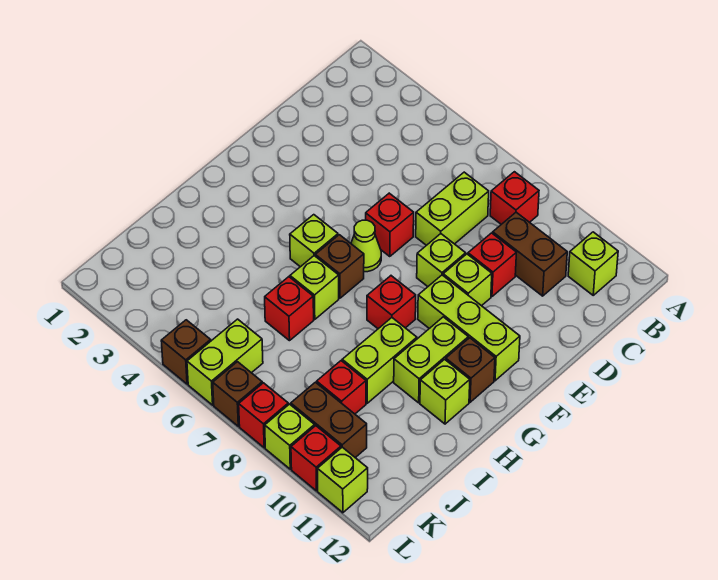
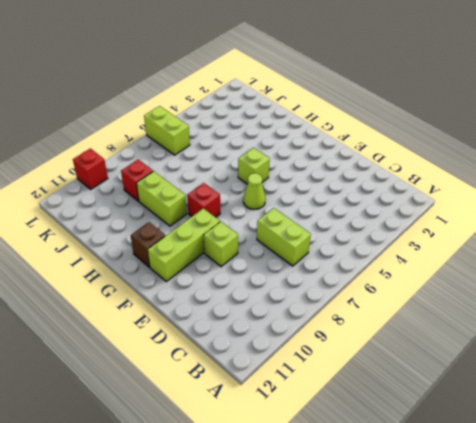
none -> red brick B8 level 1
none -> lime brick B11 level 1
none -> brown brick C9:C10 level 1

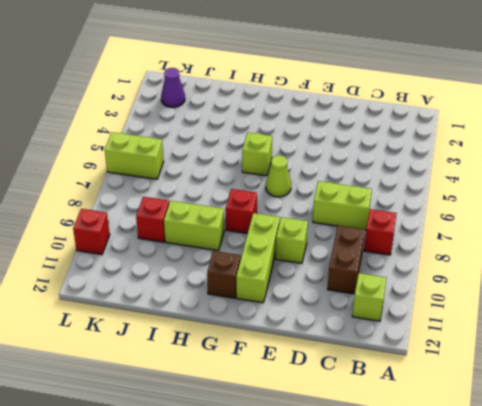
purple cone K2 level 1 -> none
none -> red brick D9 level 1
none -> red brick E6 level 1
none -> lime brick E8 level 1

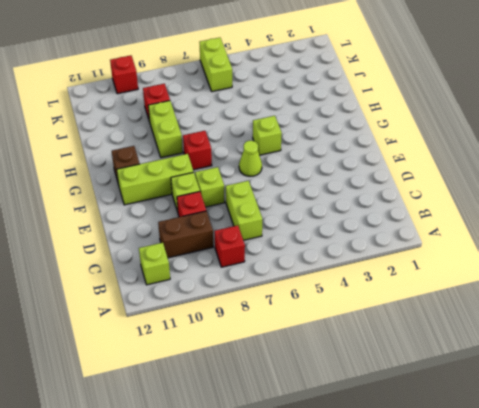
none -> red brick E6 level 1
none -> brown brick G6 level 1
none -> lime brick G10:H10 level 1

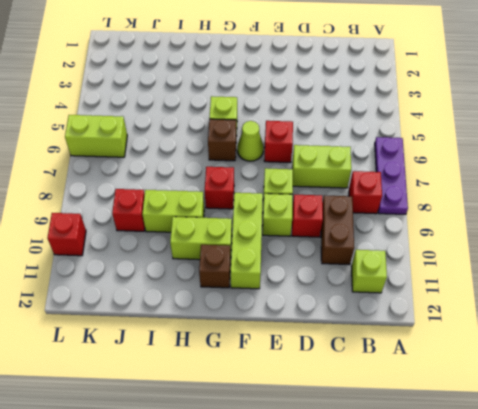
purple plate A6:A8 level 1 -> none
none -> lime brick H6 level 1
none -> lime brick H11 level 1
none -> red brick I6 level 1

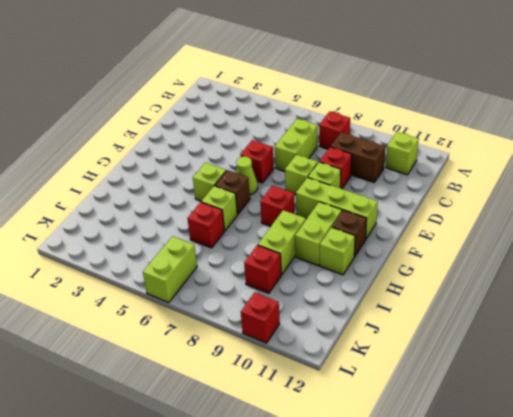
none -> brown brick K9:K10 level 1
none -> brown brick L5 level 1
none -> brown brick L7 level 1

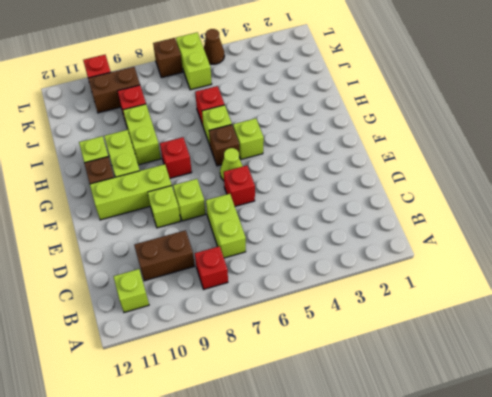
brown cone L5 level 1 -> brown brick L5 level 1
none -> red brick D9 level 1
none -> red brick L8 level 1
none -> lime brick L9 level 1

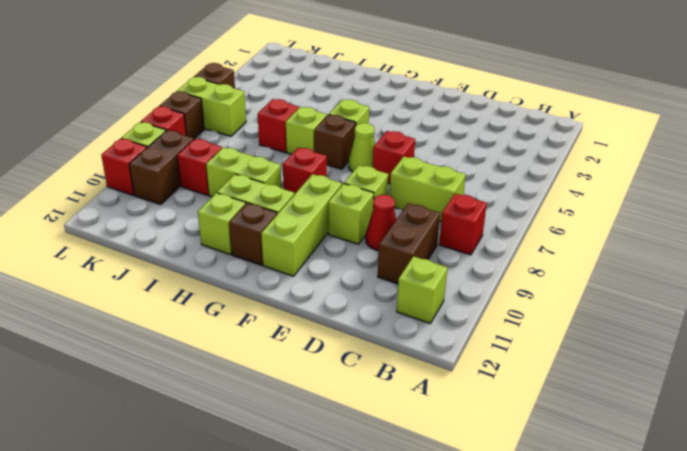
red cone D9 level 1 -> red brick D9 level 1
none -> lime brick L11 level 1

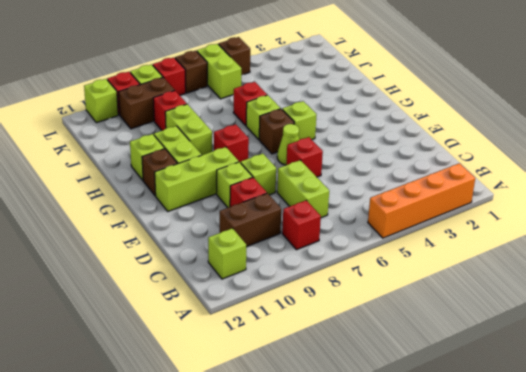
orange brick A2:A5 level 1 -> none

